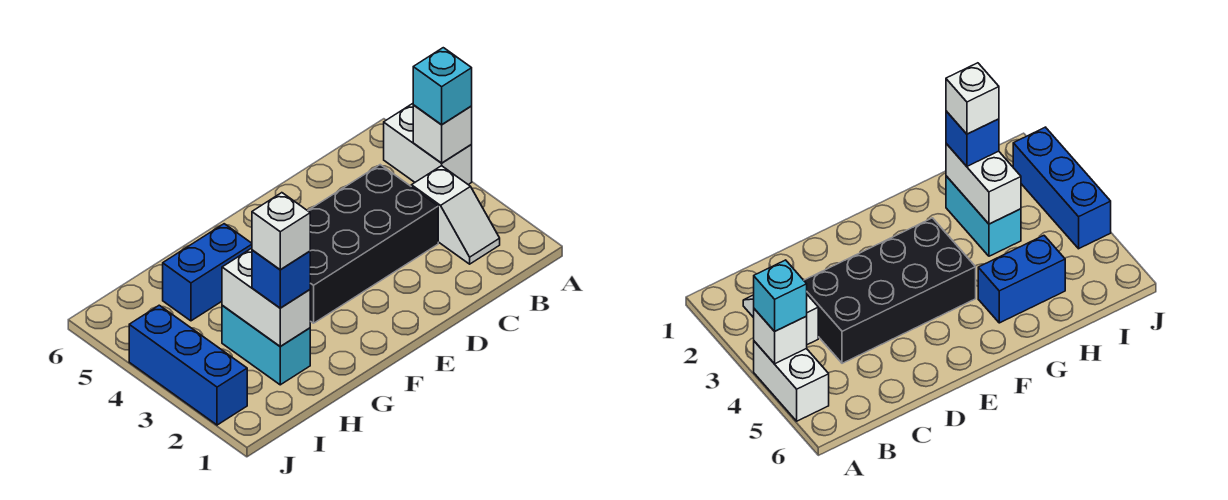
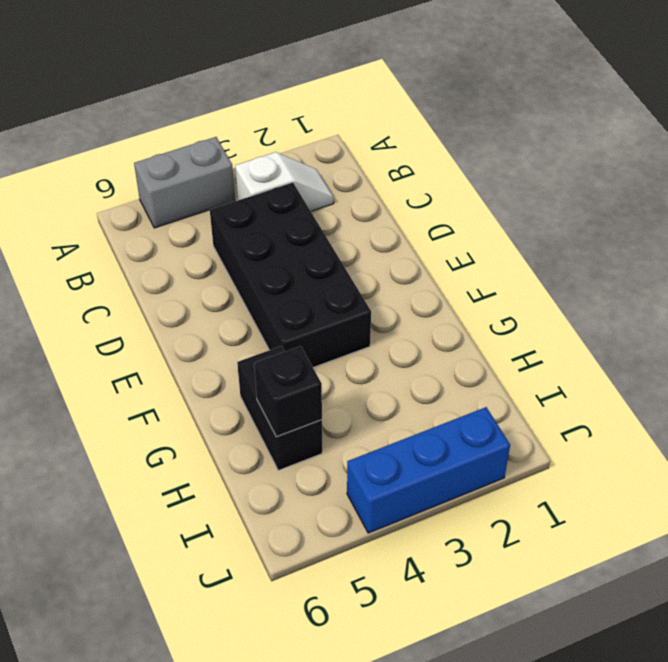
grey brick A4:A5 level 1 -> white brick A4:A5 level 1
black brick G5:H5 level 1 -> blue brick G5:H5 level 1
black brick H5 level 2 -> none
none -> cyan brick H2:H3 level 1
none -> white brick A4 level 2

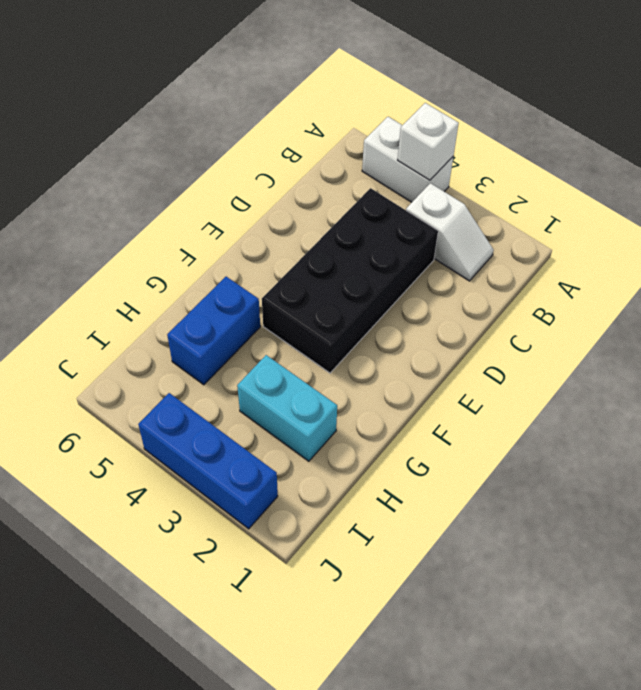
none -> white brick H2:H3 level 2
none -> cyan brick A4 level 3

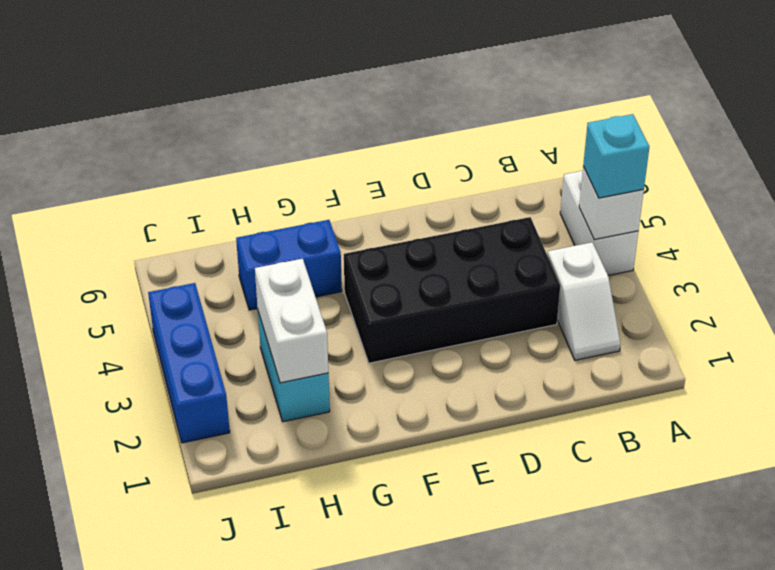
none -> blue brick H2 level 3
none -> white brick H2 level 4

